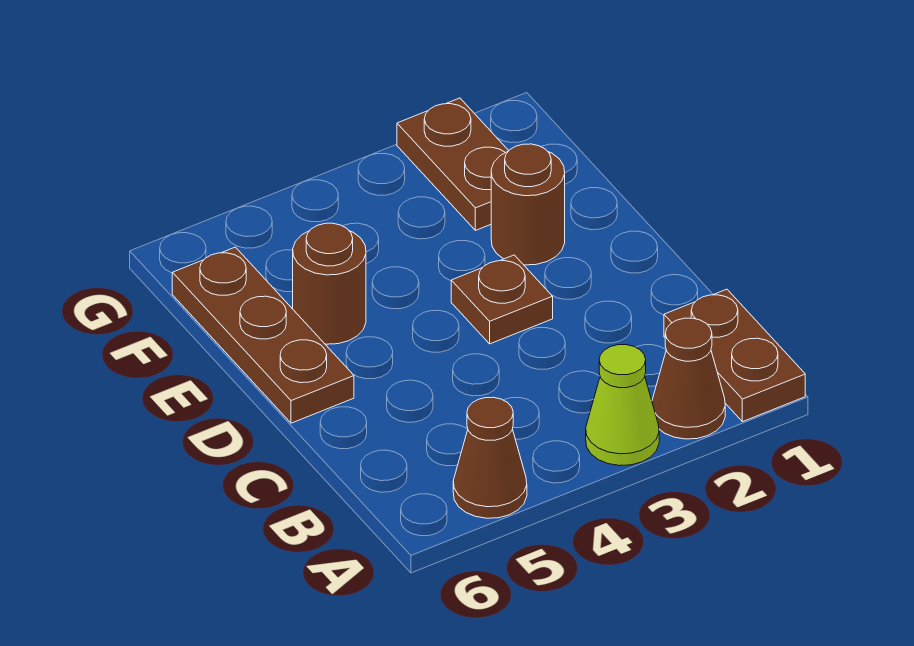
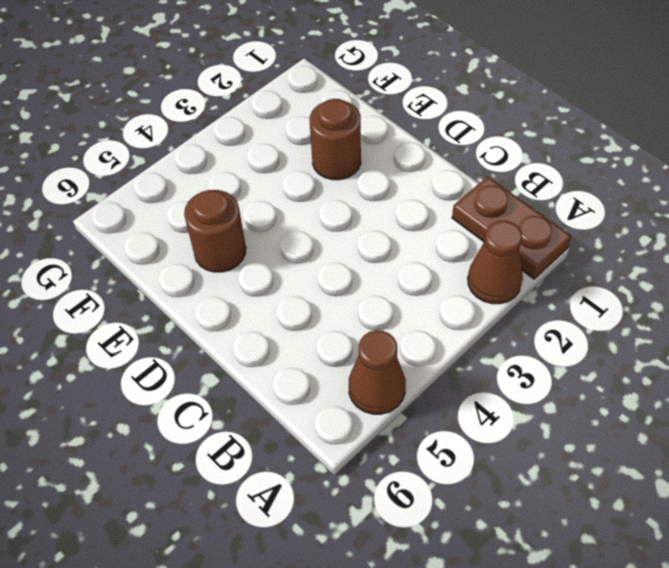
none -> lime cone A3 level 1
none -> brown plate D3 level 1

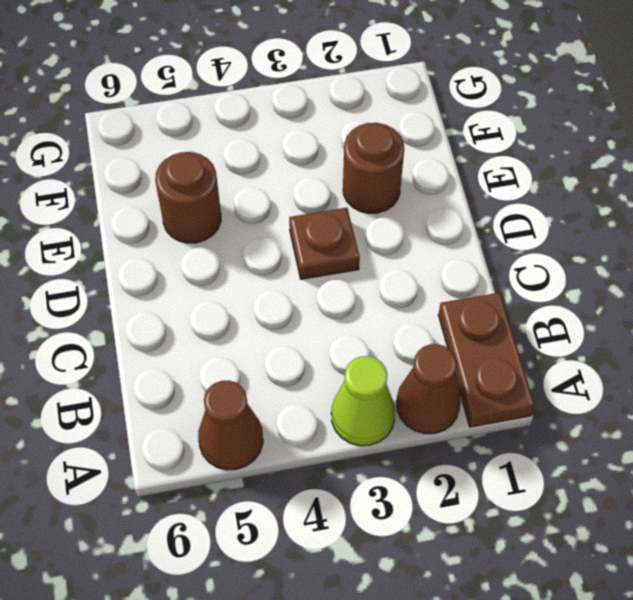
none -> brown plate D6:F6 level 1
none -> brown plate F2:G2 level 1

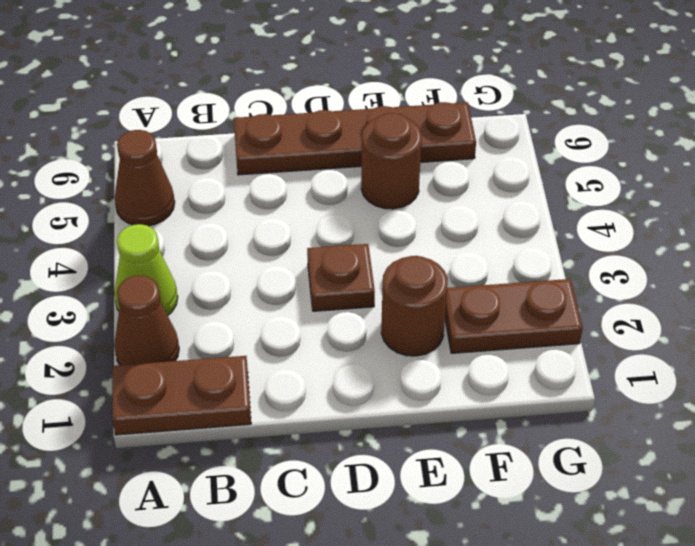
brown plate C6:F6 level 1 -> brown plate D6:F6 level 1

